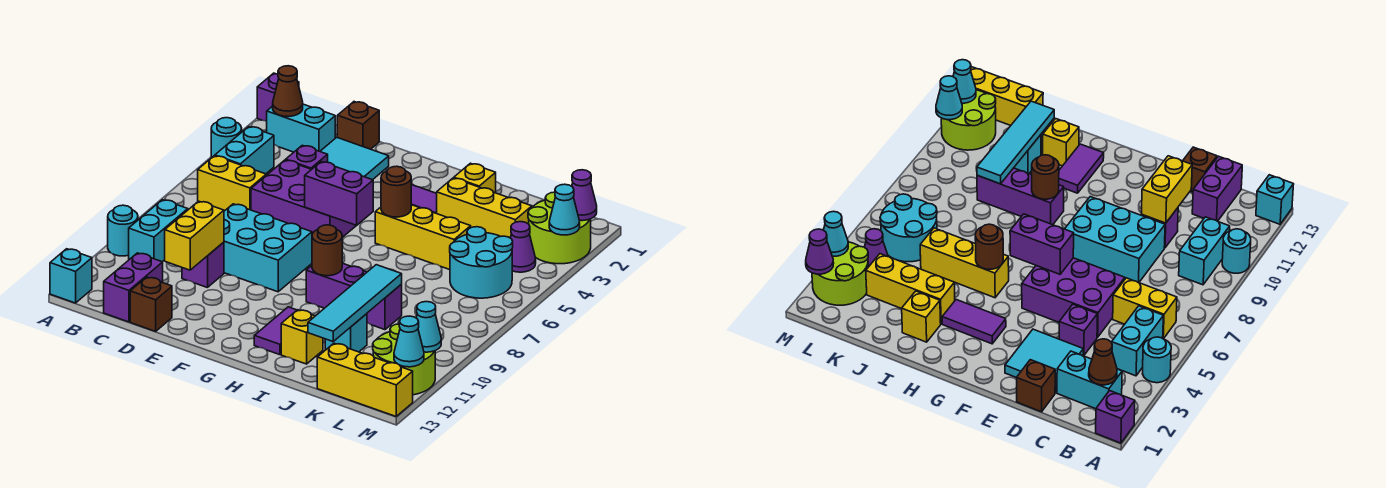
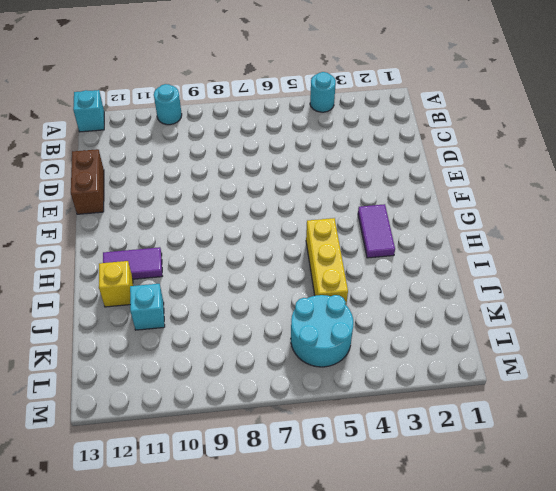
brown brick D13:E13 level 1 -> brown brick D13 level 1
none -> purple brick A1 level 1
none -> cyan brick B2:C2 level 1
none -> cyan brick B4:B5 level 1
none -> yellow brick B6:C6 level 1

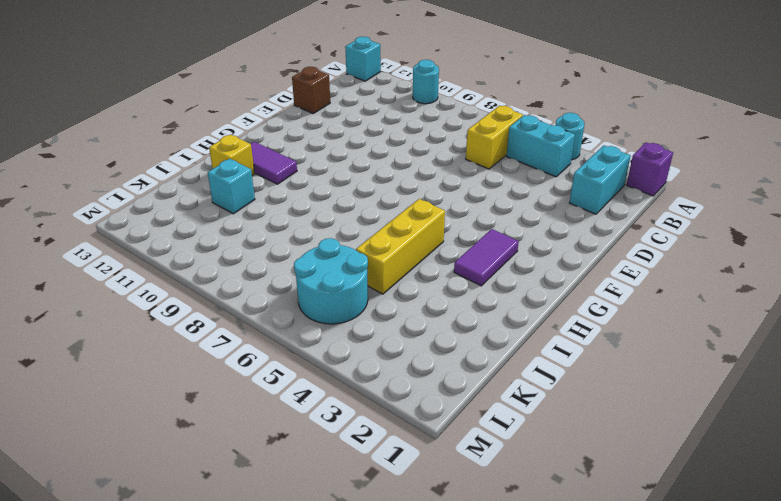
none -> cyan brick B9:B10 level 1
none -> purple brick C12:C13 level 1
none -> brown brick D1 level 1
none -> cyan tile D2:E3 level 1

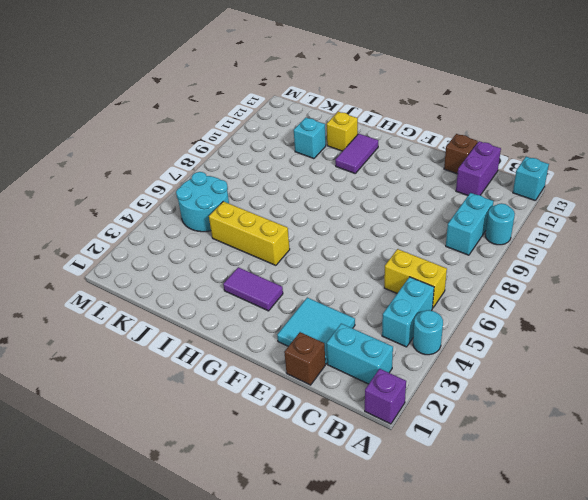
none -> purple brick D4 level 1
none -> purple brick D5:F6 level 1
none -> cyan brick D8:F9 level 1
none -> purple brick D10 level 1

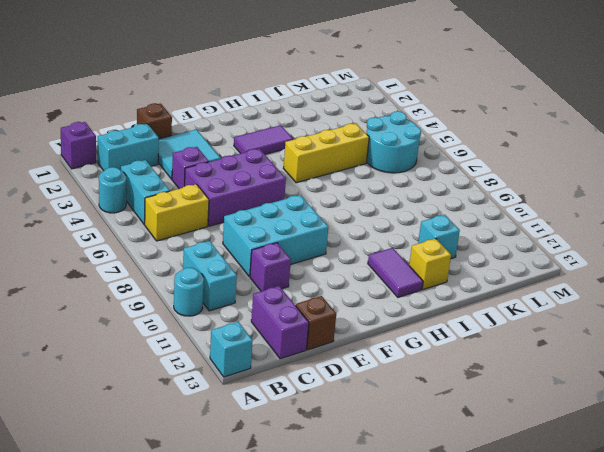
none -> purple brick H9:J9 level 1
none -> yellow brick I2 level 1
none -> yellow brick I3:K3 level 1
none -> yellow brick K13:M13 level 1

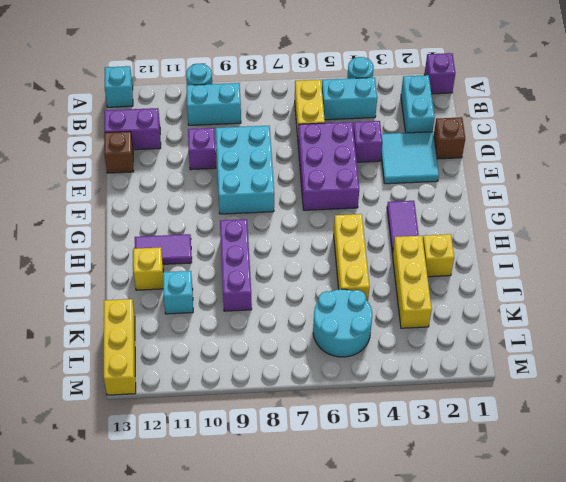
none -> lime round brick L2:M3 level 1
none -> purple cone L4 level 1
none -> lime round brick L11:M12 level 1
none -> brown cone B2 level 2

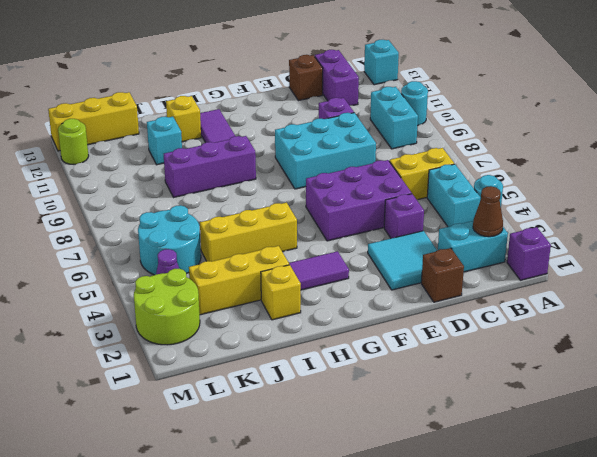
lime round brick M12 level 1 -> lime round brick L11:M12 level 1
none -> yellow brick D10:D11 level 2
none -> purple brick F6:G6 level 2
none -> brown round brick H5 level 2
none -> brown round brick H9 level 2

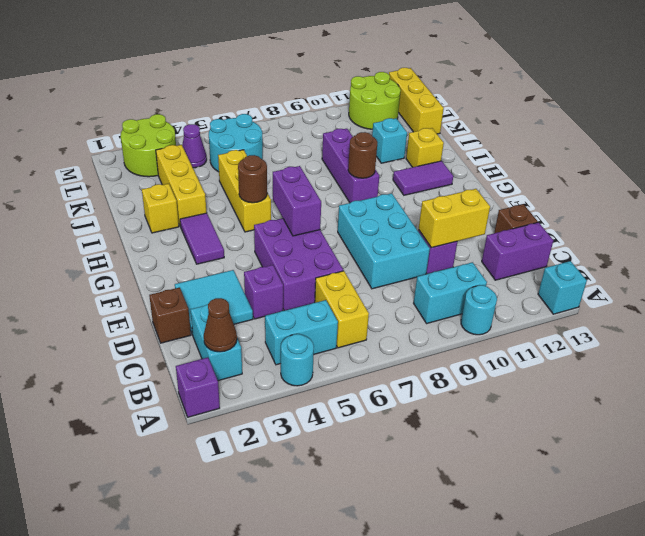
none -> cyan tile J9:J12 level 2
none -> purple cone M2 level 2
none -> cyan cone M3 level 2
none -> cyan cone M11 level 2

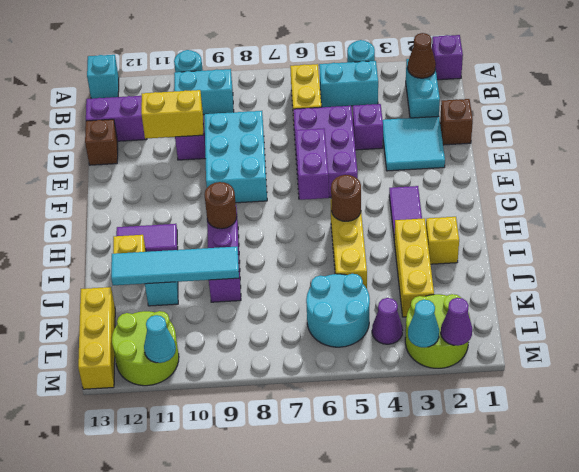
none -> cyan cone M12 level 2

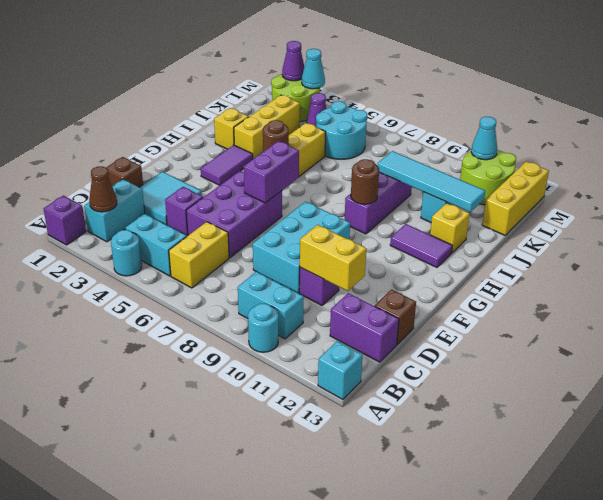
none -> cyan cone M12 level 2

